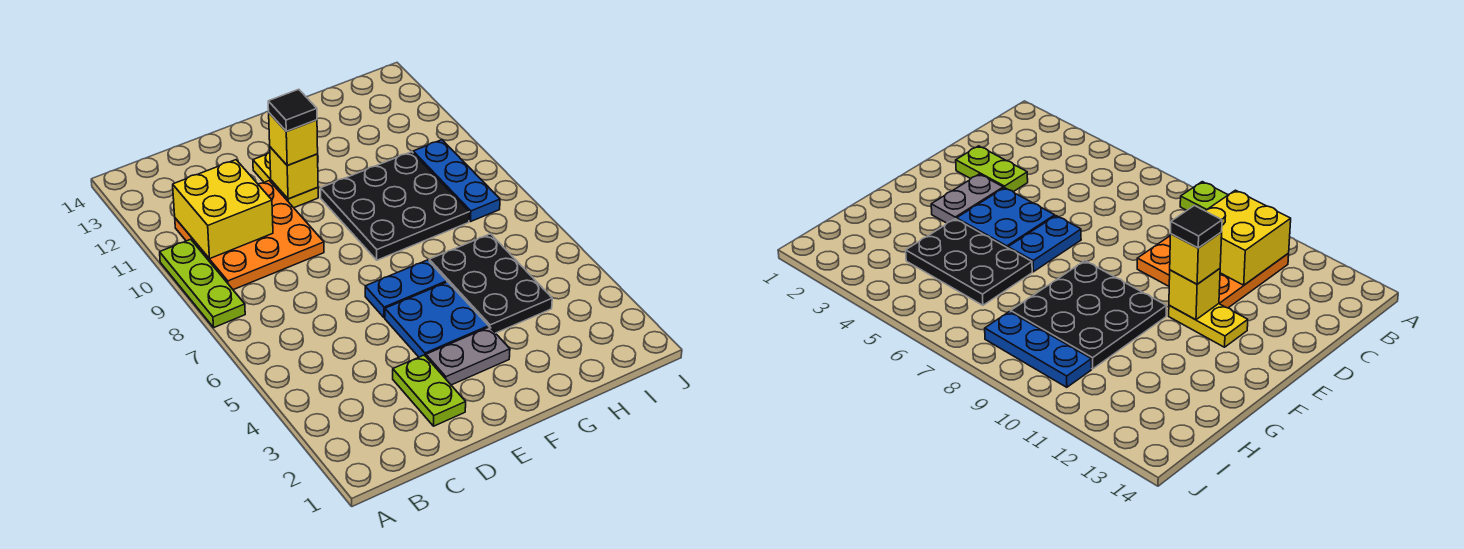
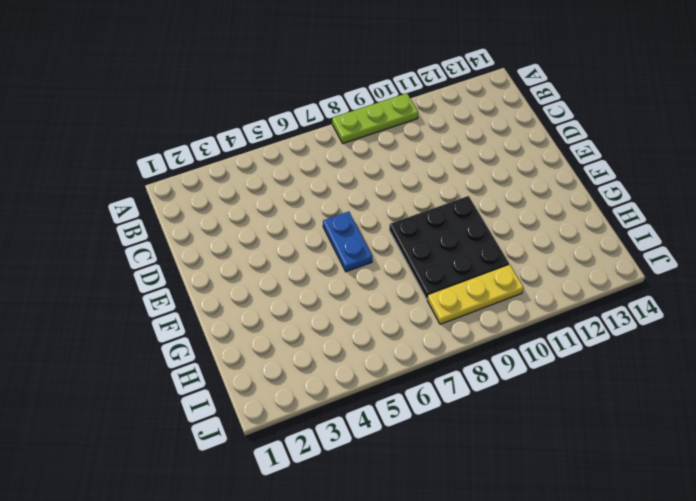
yellow plate I8:I10 level 1 -> blue plate I8:I10 level 1
none -> orange plate B9:D11 level 1
none -> lime plate D2:D3 level 1
none -> grey plate E3:F3 level 1

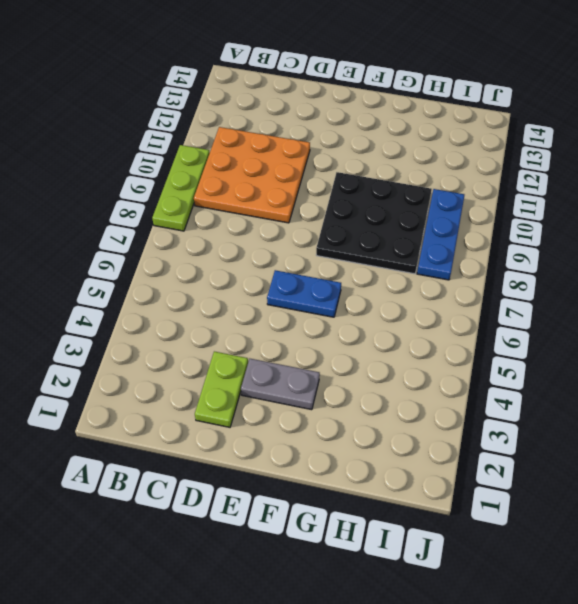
none -> blue plate E4:F5 level 1
none -> yellow plate E11:E12 level 1
none -> black plate G4:H6 level 1

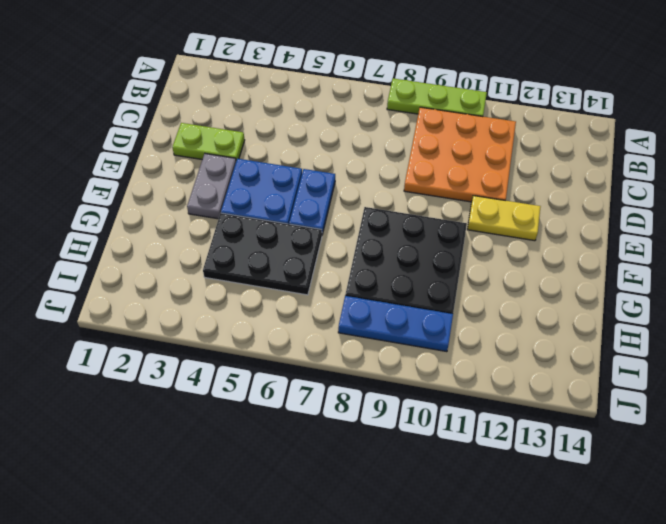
none -> yellow brick B10:C11 level 2
none -> yellow brick E11 level 2
none -> yellow brick E11 level 3

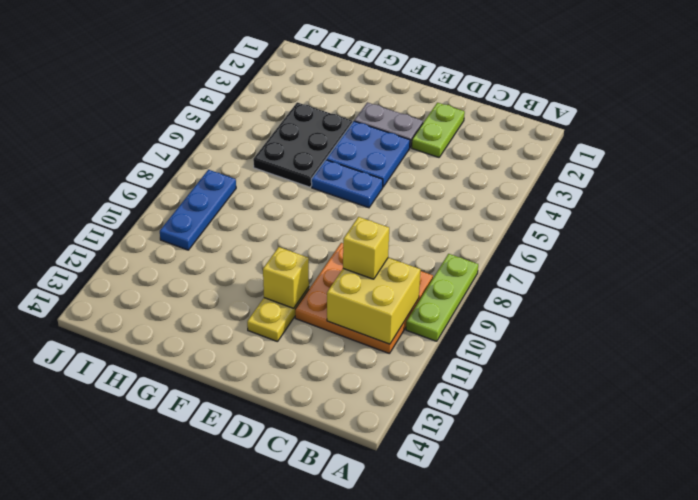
yellow brick C10 level 3 -> yellow brick E11 level 3
none -> black plate F8:H10 level 1
none -> black tile E11 level 4

